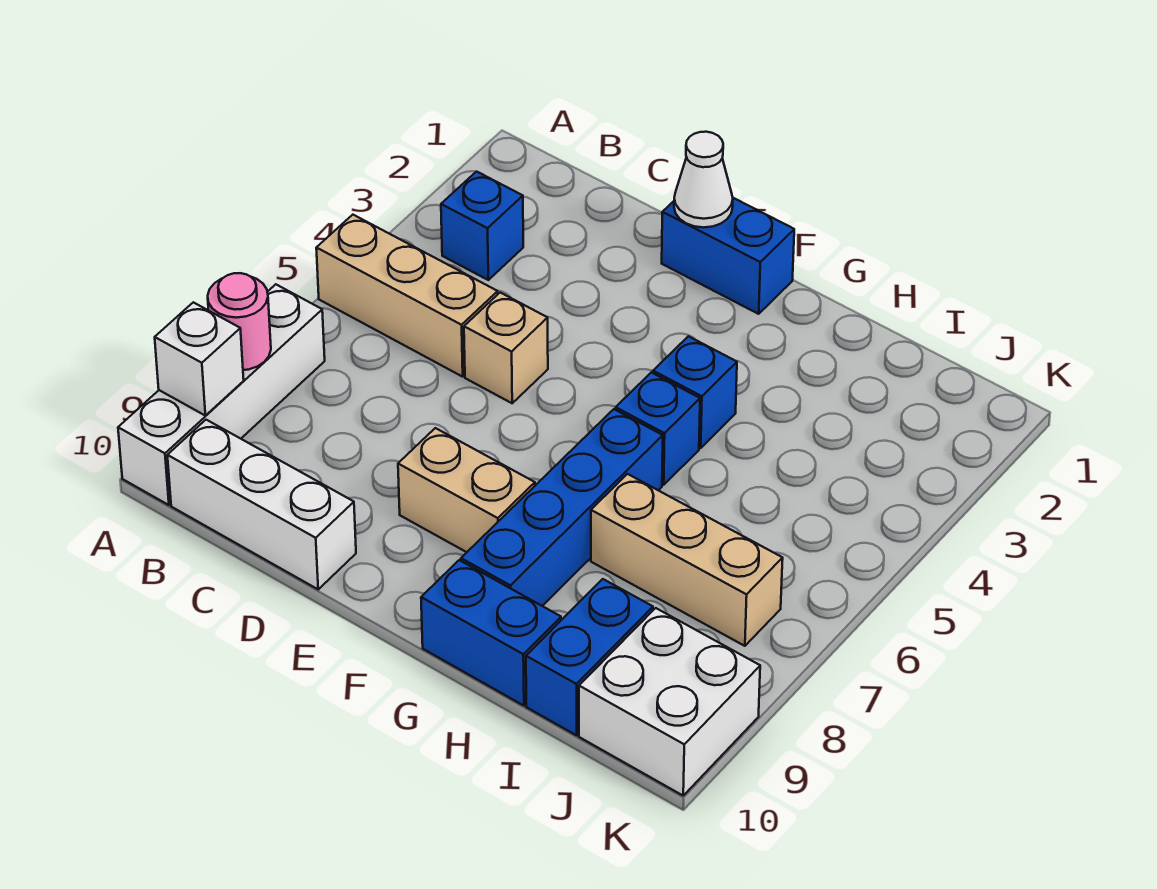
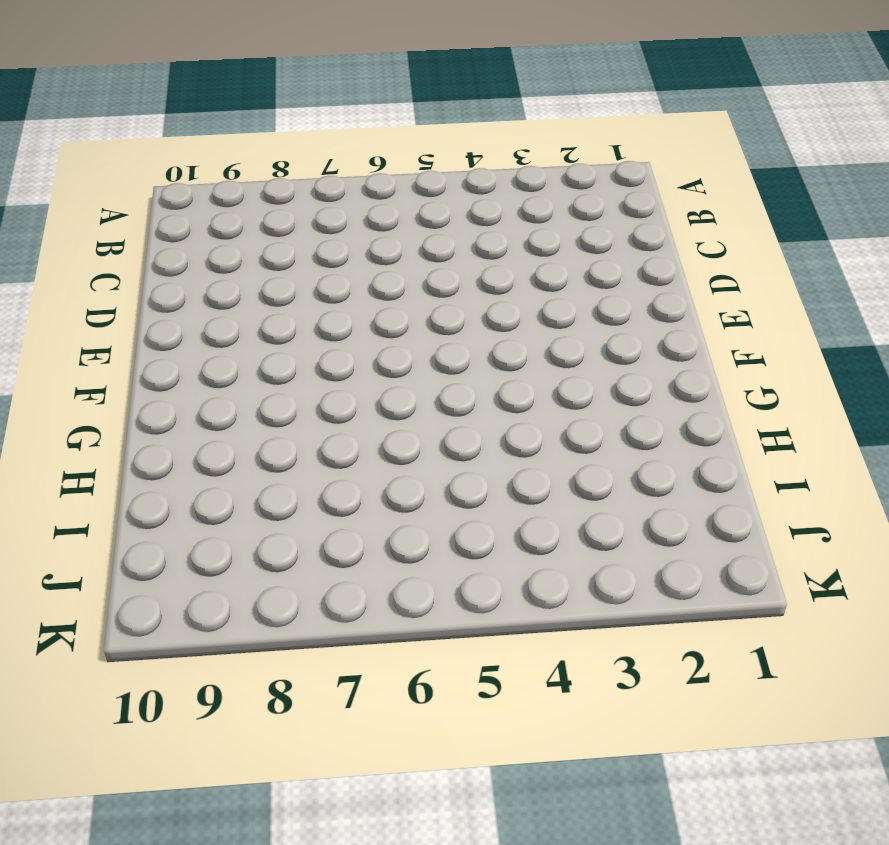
none -> tan brick A5:C5 level 1
none -> white brick A7:A10 level 1
none -> blue brick B3 level 1

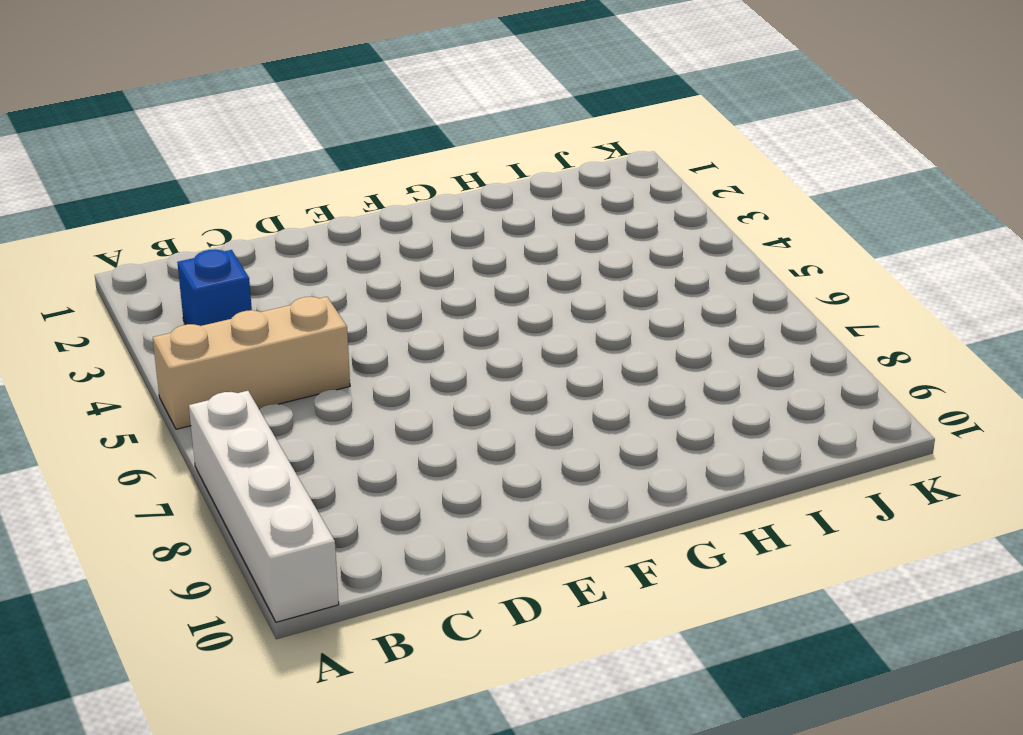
none -> white brick B10:D10 level 1
none -> tan brick D5 level 1
none -> blue brick E1:F1 level 1

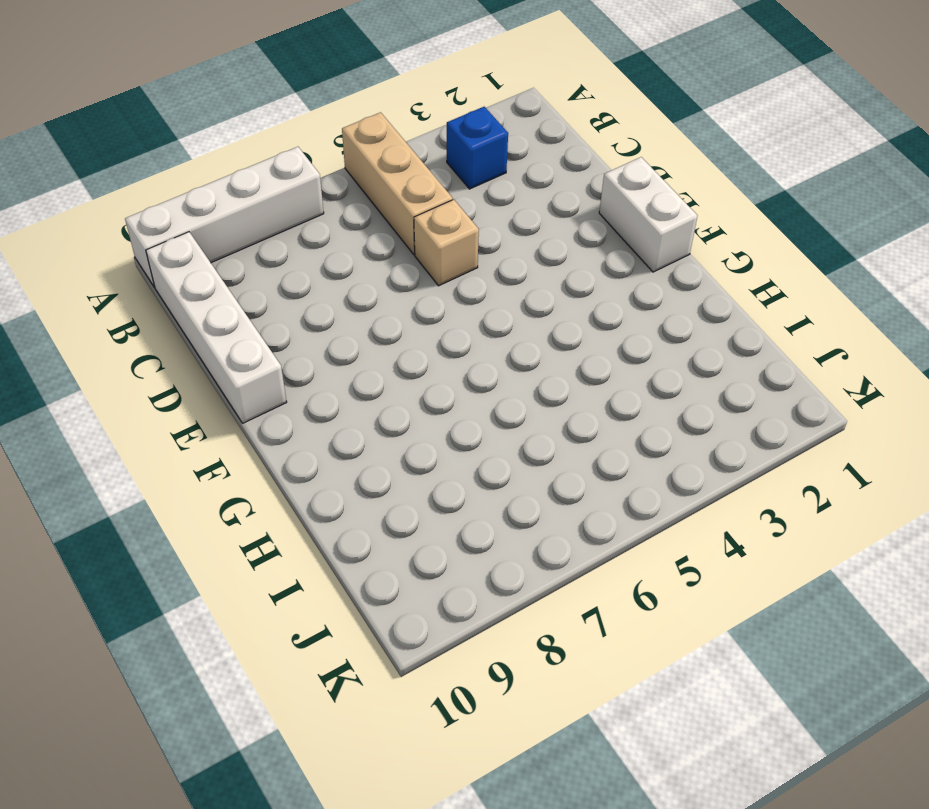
white brick B10:E10 level 1 -> white brick B10:D10 level 1
white brick E1:F1 level 1 -> blue brick E1:F1 level 1
none -> tan brick E8:F8 level 1
none -> blue brick G4 level 1
none -> blue brick G5 level 1

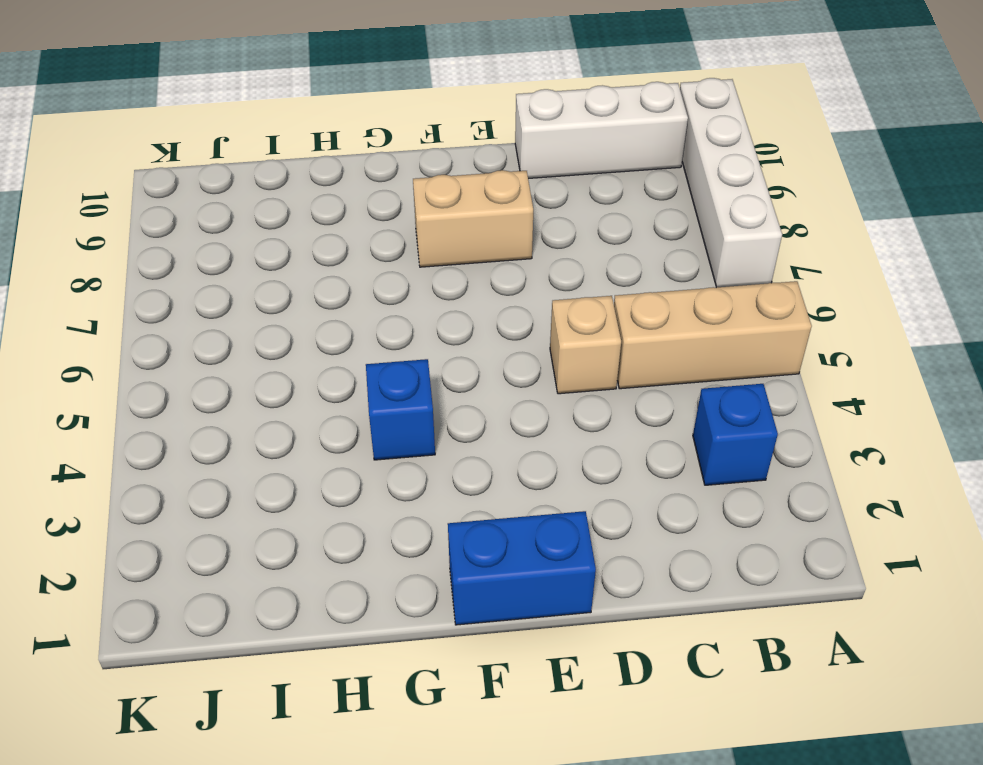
none -> blue brick G5 level 1
none -> blue brick G6:G9 level 1
none -> blue brick G10:H10 level 1

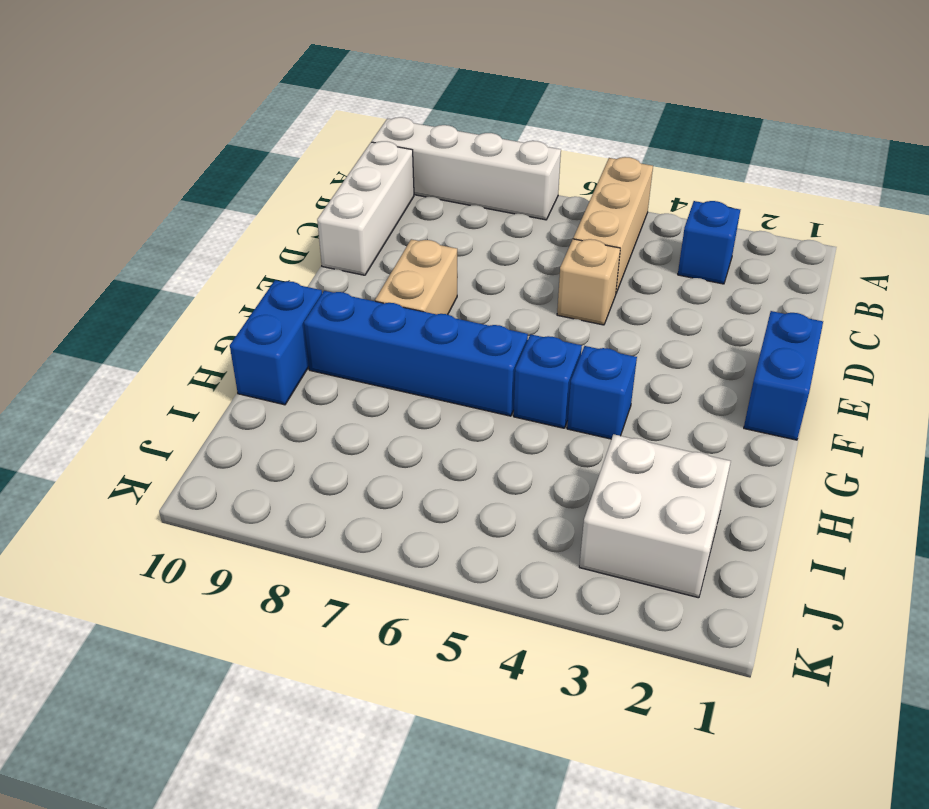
white brick I2:J3 level 1 -> white brick J9:K10 level 1
none -> tan brick H7:J7 level 1
none -> blue brick I9:I10 level 1
none -> pink round brick A8 level 2

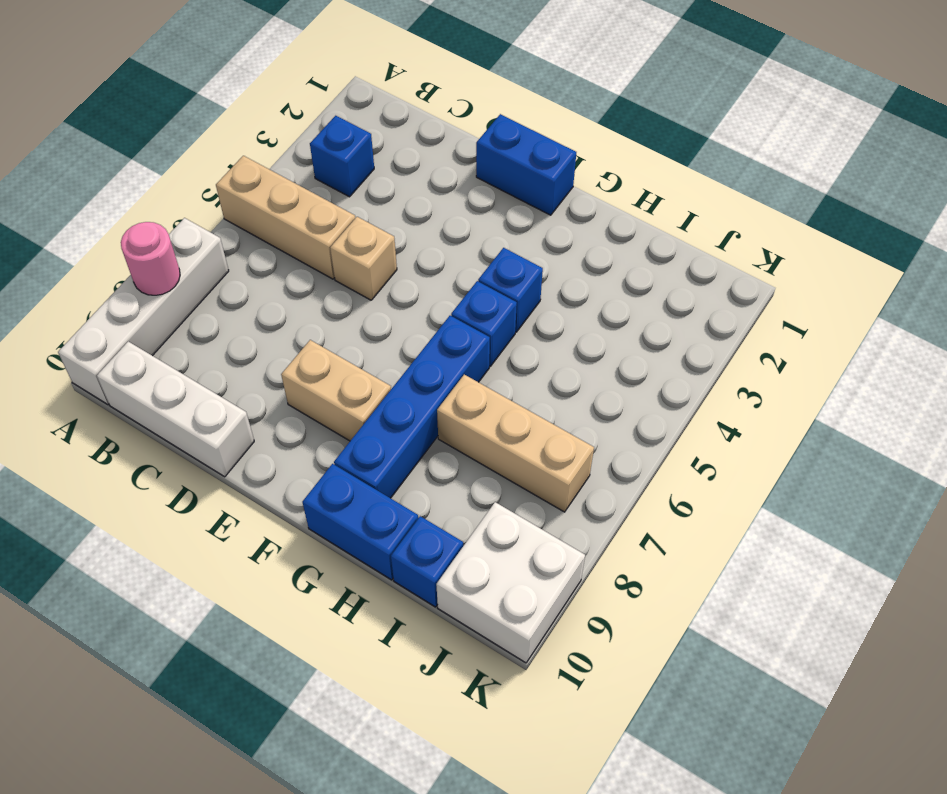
blue brick I10 level 1 -> blue brick I9:I10 level 1
none -> white brick A9 level 2
none -> white cone E1 level 2

